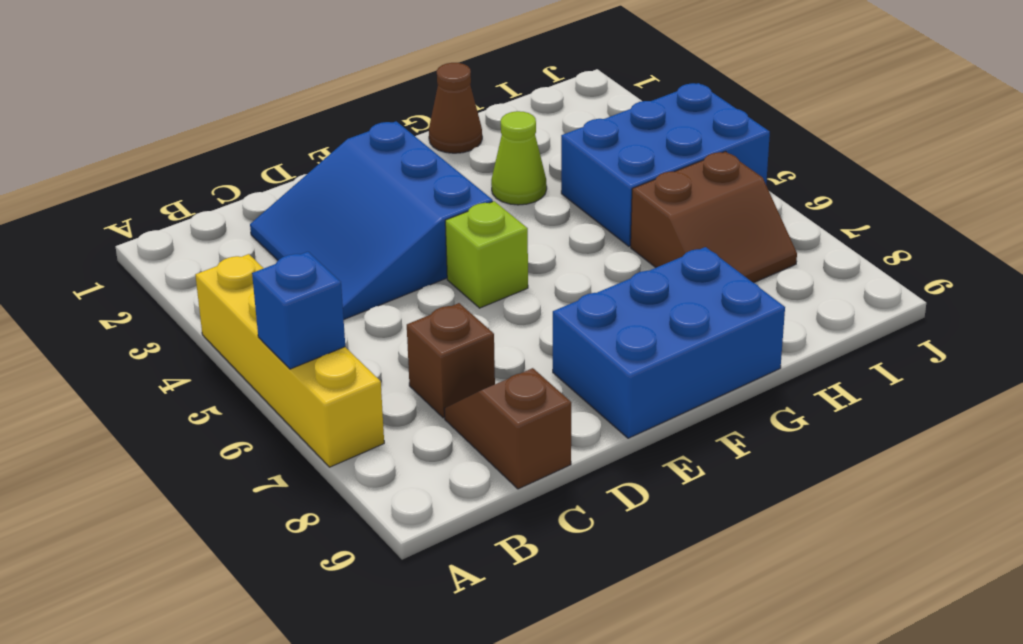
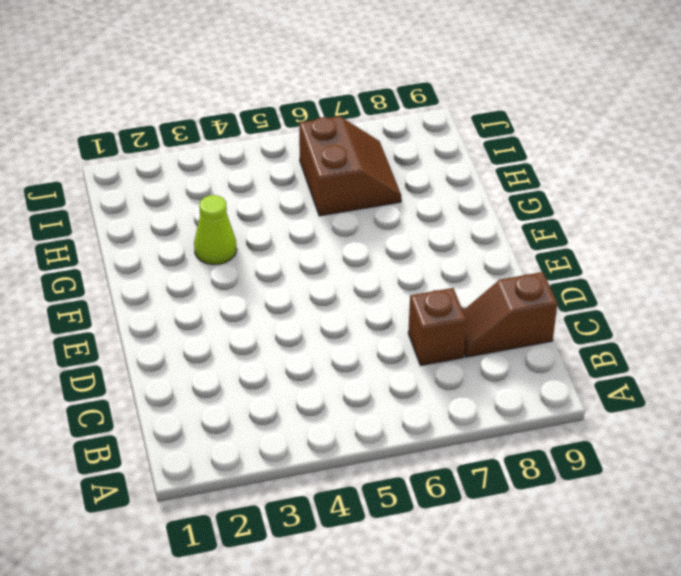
none -> yellow brick A4:A7 level 1
none -> blue slope C2:E4 level 1 top E

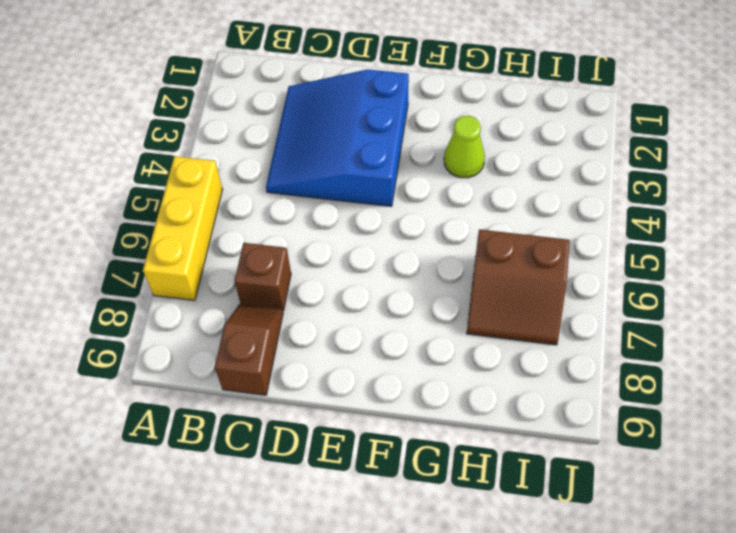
yellow brick A5:A7 level 1 -> yellow brick A4:A7 level 1
none -> lime brick E5 level 1
none -> blue brick E8:G9 level 1

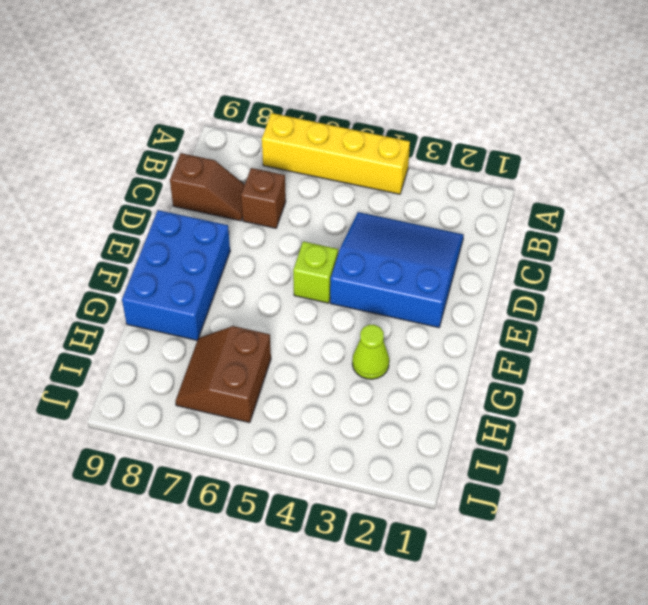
none -> brown cone G1 level 1
none -> blue brick H4:J5 level 1

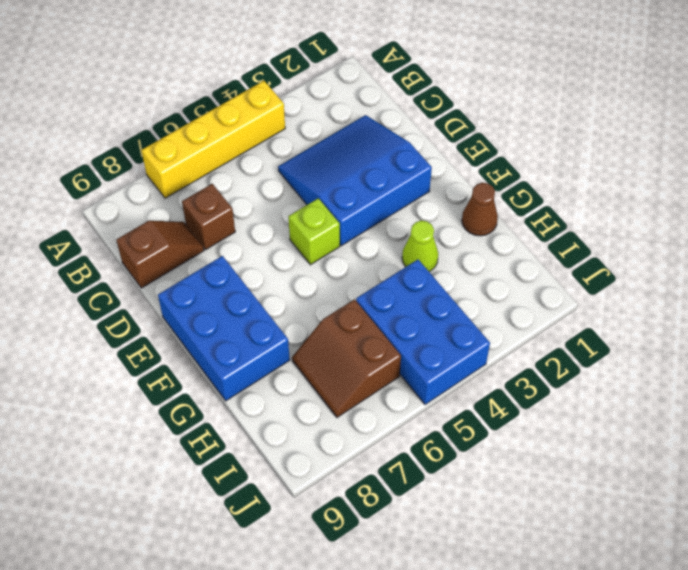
none -> blue brick A6 level 2

